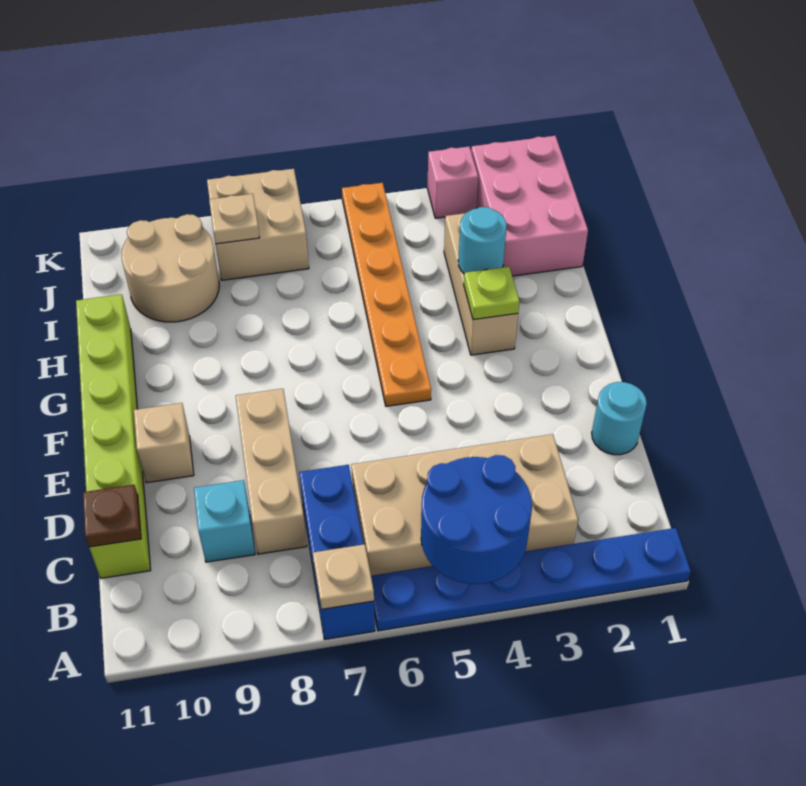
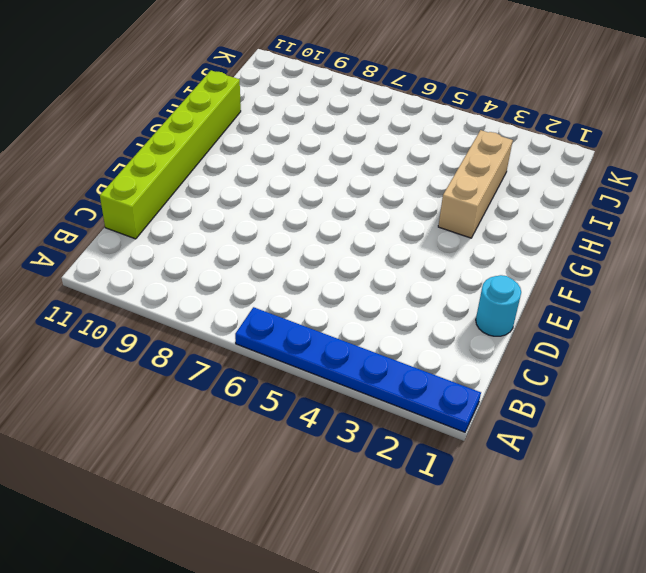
none -> blue brick A7:C7 level 1
none -> tan brick B3:C6 level 1
none -> tan brick C8:E8 level 1

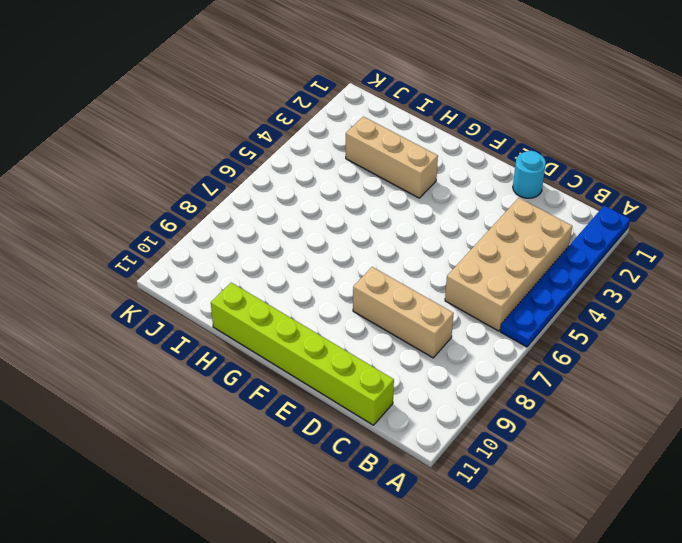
none -> blue brick A7:C7 level 1
none -> cyan brick C9 level 1
none -> tan brick E10 level 1

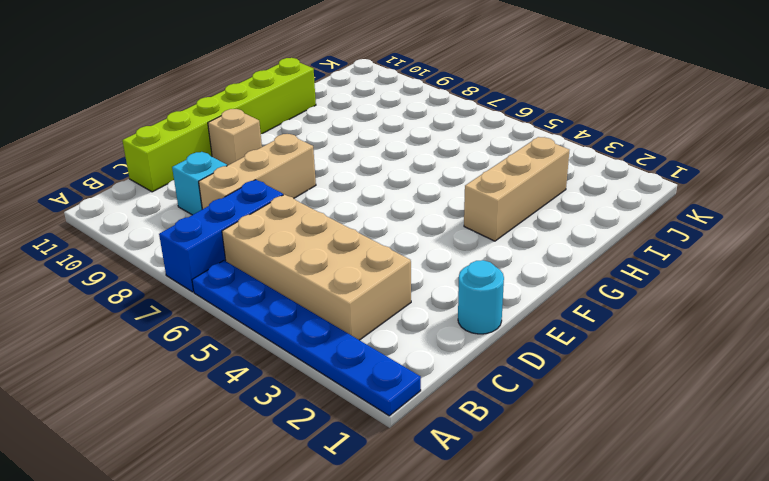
none -> orange plate F5:K5 level 1
none -> pink brick I1:K2 level 1
none -> tan round brick I9:J10 level 1

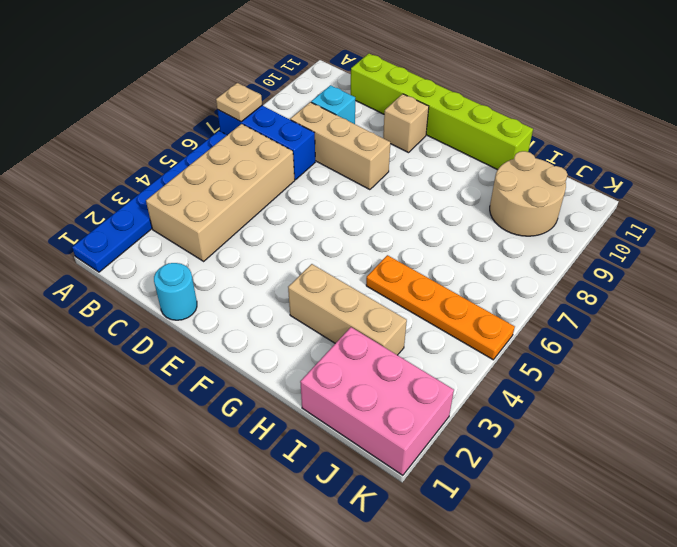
orange plate H5:K5 level 1 -> orange plate F5:K5 level 1
none -> tan brick J7:K8 level 1
none -> pink brick K3 level 1
none -> blue round brick A4:B5 level 2

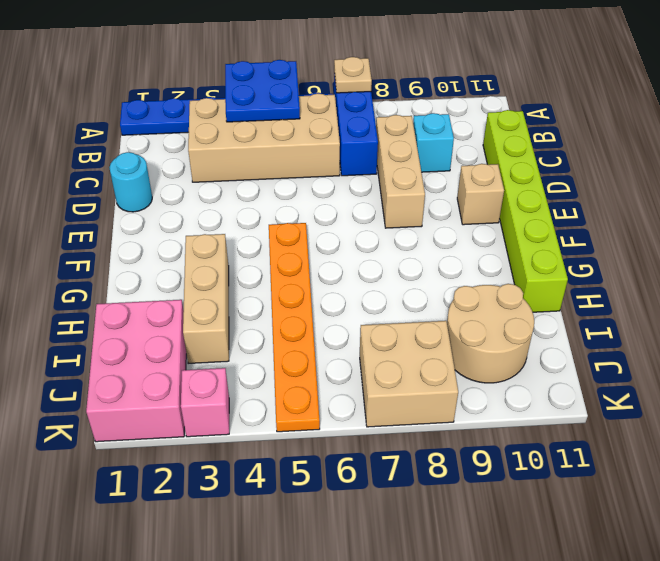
blue plate A4:B5 level 2 -> blue round brick A4:B5 level 2
none -> brown plate C11 level 2
none -> lime plate G3 level 2
none -> cyan round brick H3 level 2

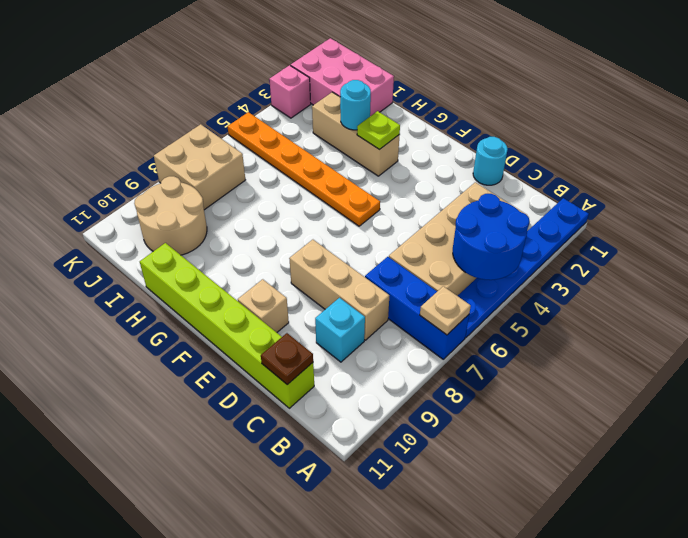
none -> tan plate J8 level 2

